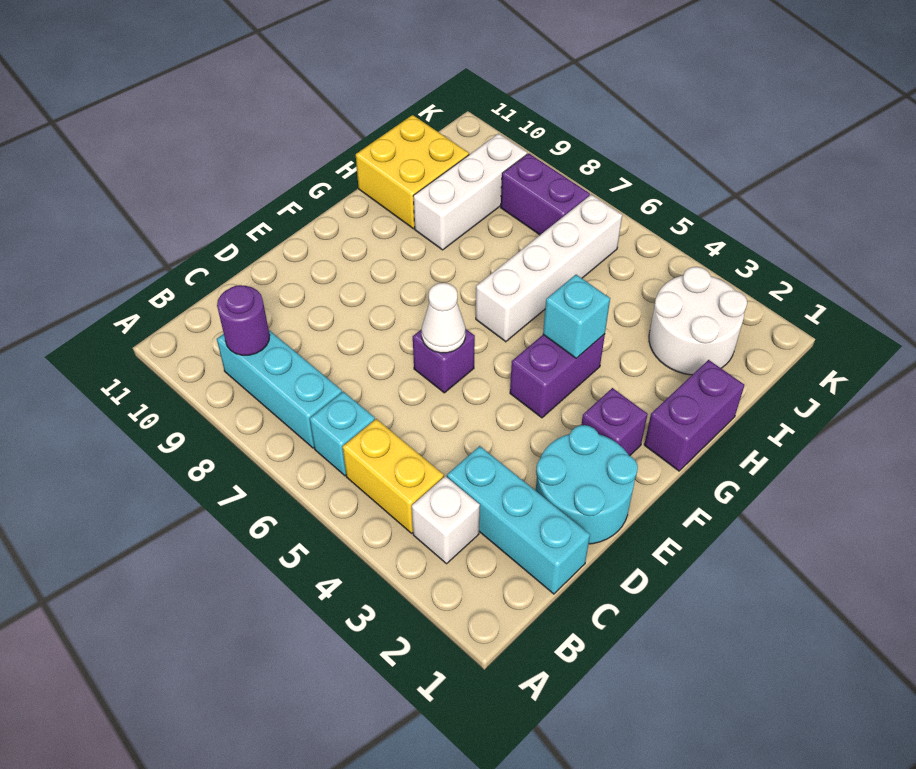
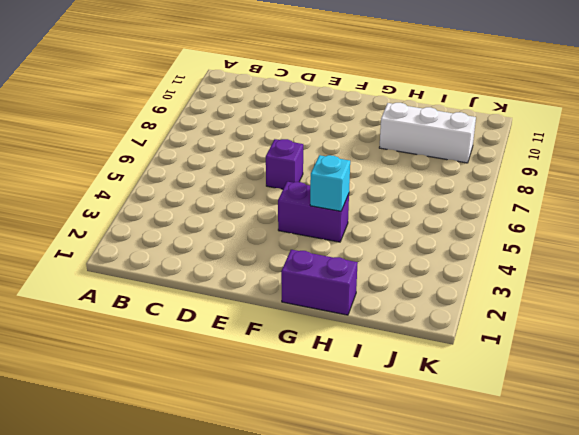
none -> white brick B3 level 1
none -> yellow brick B4:B5 level 1
none -> cyan brick B6 level 1

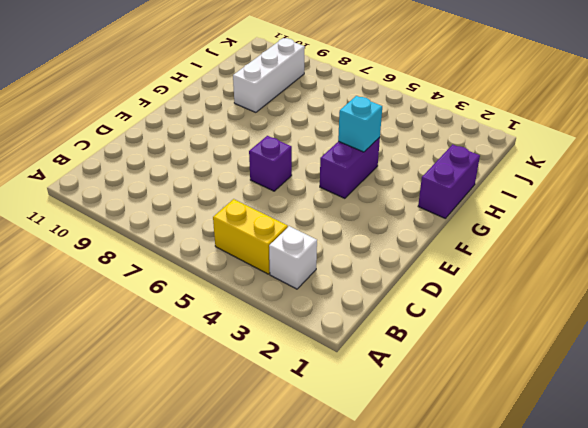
none -> cyan brick B6 level 1
none -> cyan brick B7:B9 level 1
none -> cyan brick C1:C3 level 1

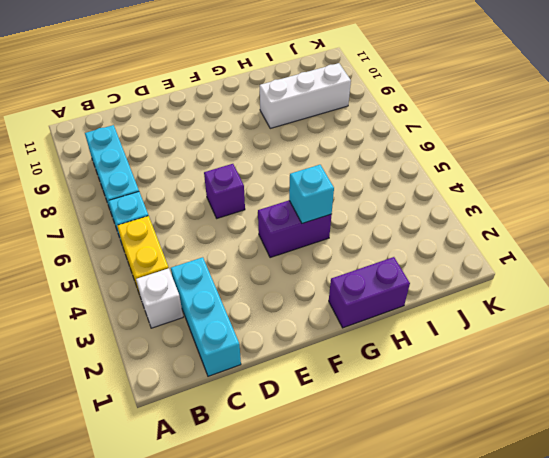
none -> cyan round brick D1:E2 level 1
none -> purple brick F2 level 1
none -> white brick G6:J6 level 1

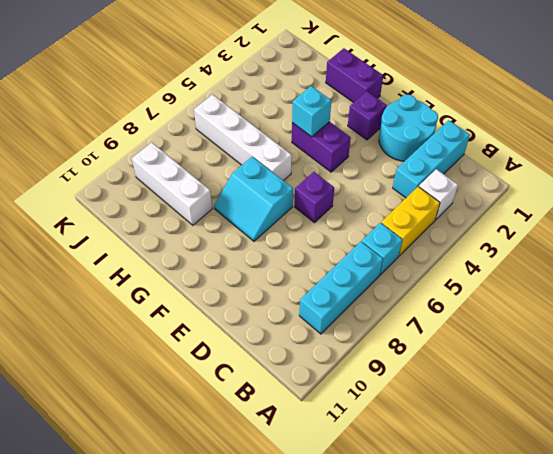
cyan slope F7:G8 level 1 top 7 -> none
none -> yellow brick H10:I11 level 1
none -> white round brick I2:J3 level 1
none -> purple brick J7:J8 level 1

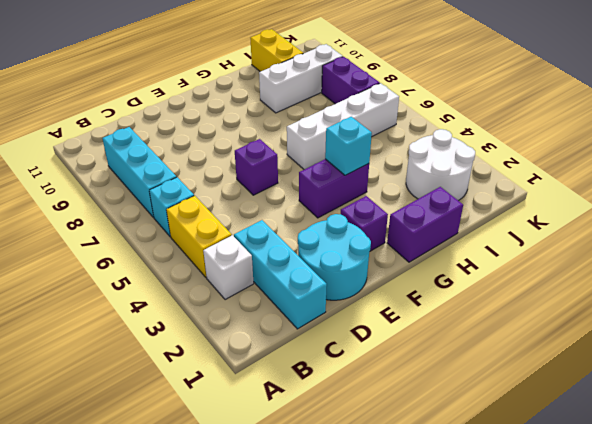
yellow brick I10:I11 level 1 -> yellow brick H10:I11 level 1
none -> purple round brick B9 level 2
none -> white cone E6 level 2

